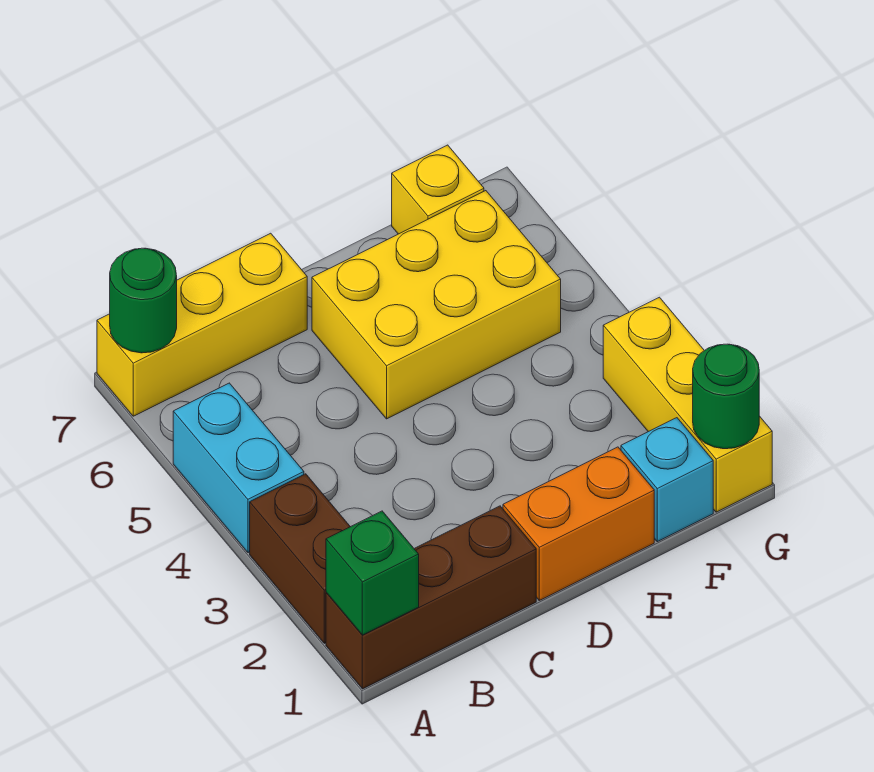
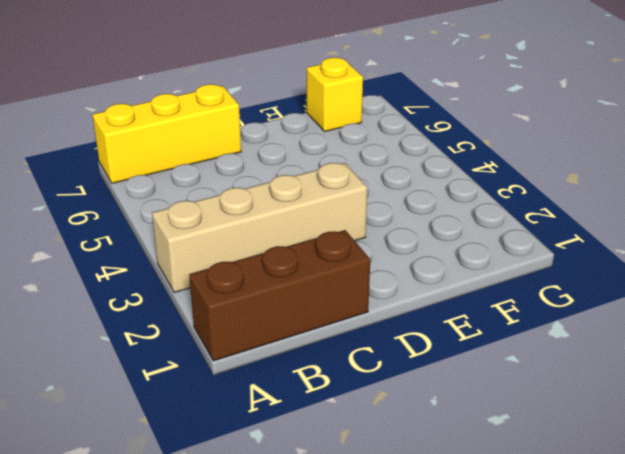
tan brick A3:D3 level 1 -> brown brick A2:A3 level 1
none -> cyan brick A4:A5 level 1
none -> orange brick D1:E1 level 1
none -> yellow brick D5:F6 level 1

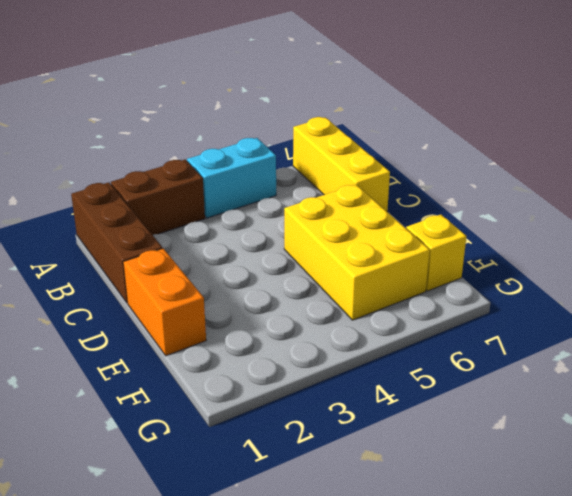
none -> cyan brick F1 level 1
none -> yellow brick G1:G3 level 1
none -> green brick A1 level 2

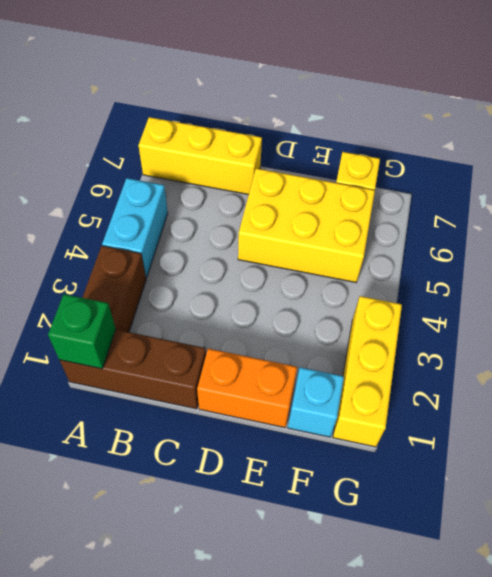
none -> green round brick A7 level 2
none -> green round brick G1 level 2

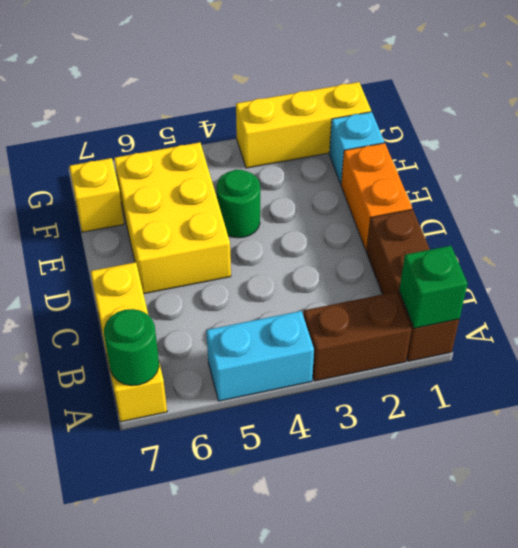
green round brick E4 level 1 -> green round brick G1 level 2

